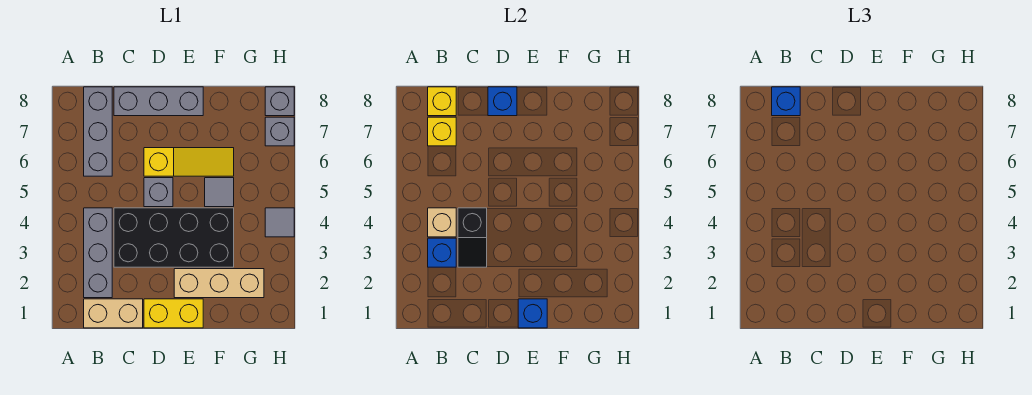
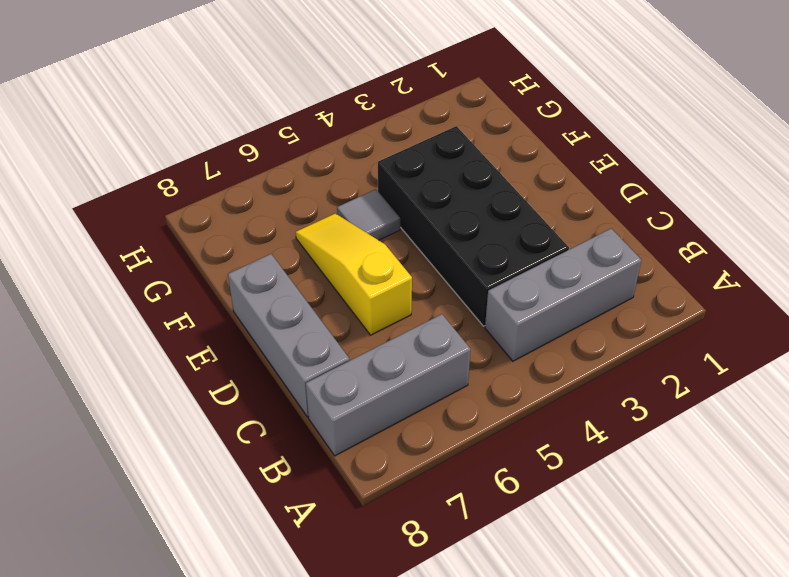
none -> tan brick B1:C1 level 1
none -> yellow brick D1:E1 level 1
none -> grey brick D5 level 1

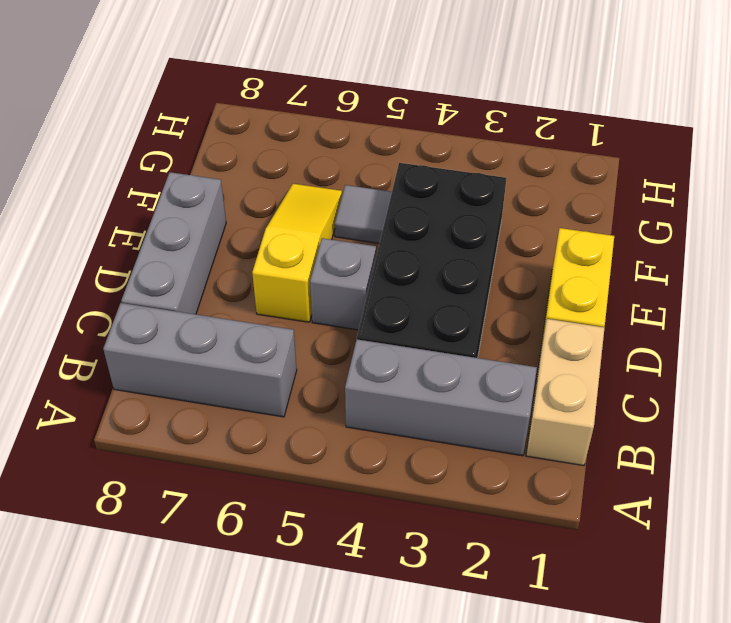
none -> tan brick E2:G2 level 1
none -> grey tile H4 level 1
none -> grey brick H7 level 1

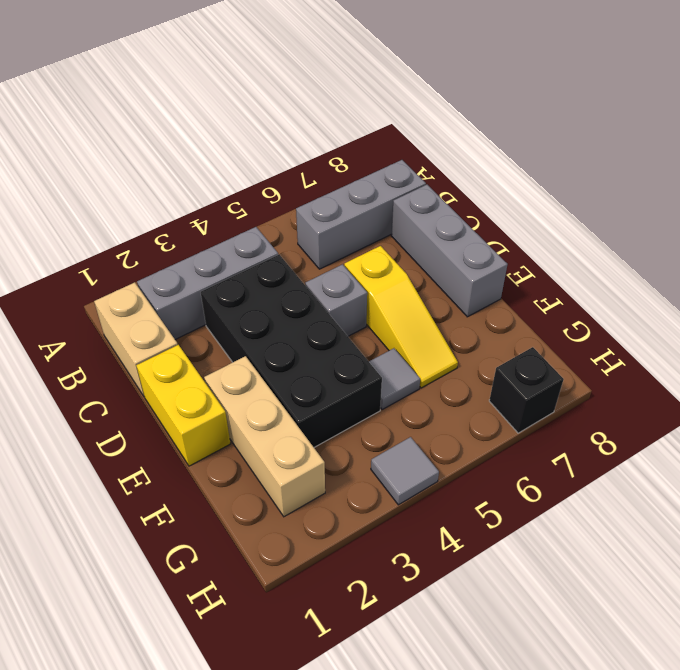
black brick H7 level 1 -> grey brick H7 level 1
none -> grey brick H8 level 1
none -> blue brick B3 level 2
none -> tan brick B4 level 2

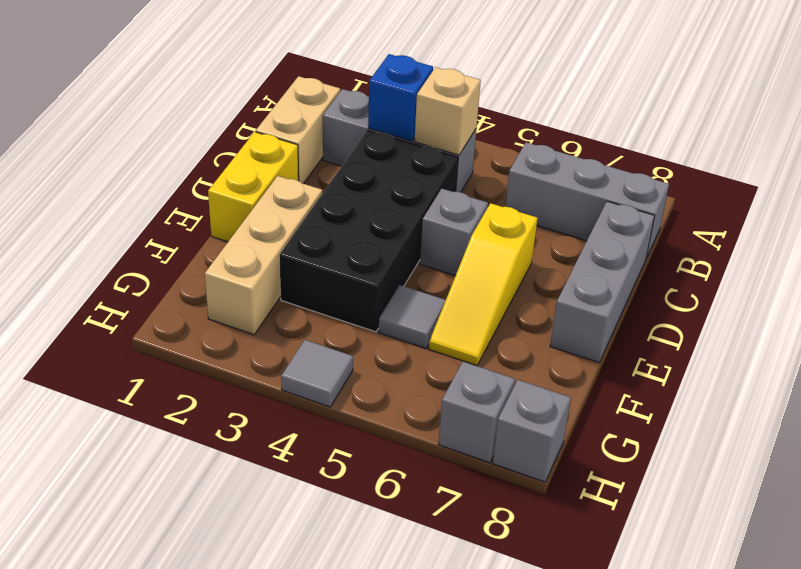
none -> yellow brick B7 level 2
none -> yellow brick B8 level 2
none -> black slope C3:C4 level 2 top 4

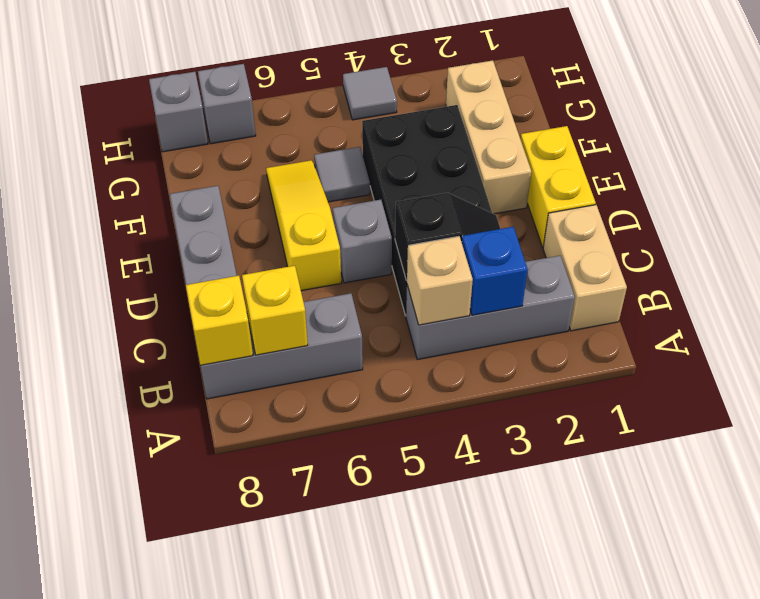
none -> blue brick D8 level 2
none -> blue brick E1 level 2
none -> blue brick B8 level 3

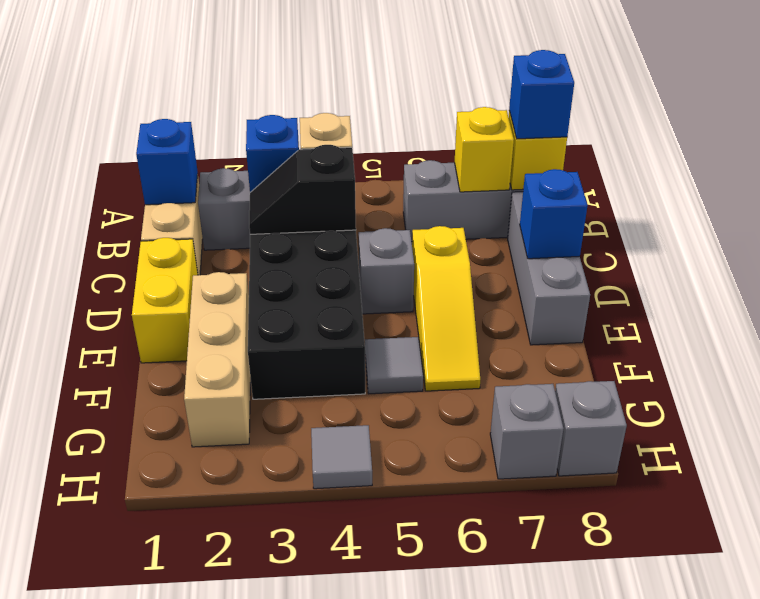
blue brick B1 level 2 -> blue brick E1 level 2

